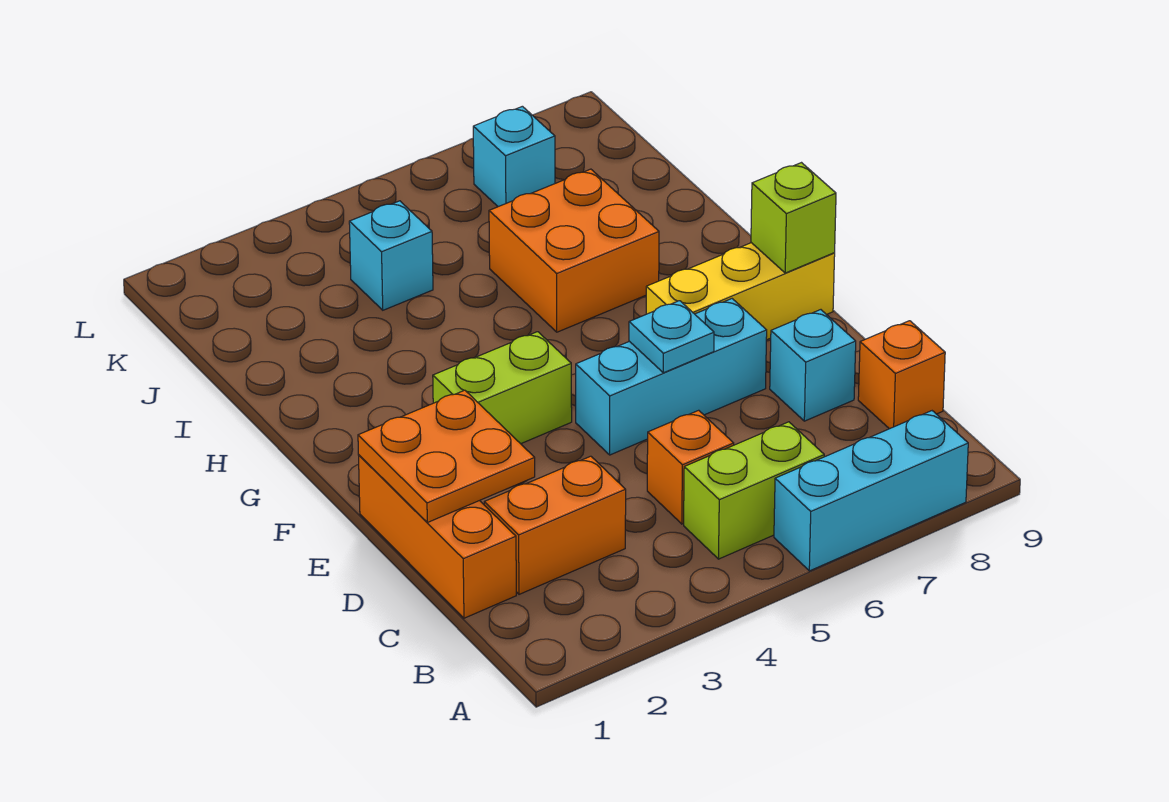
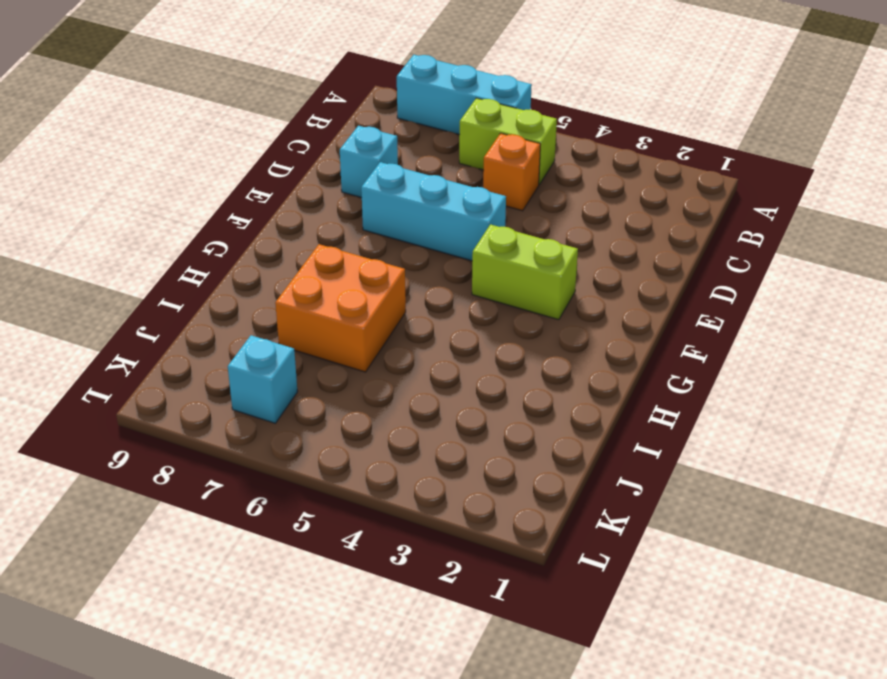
none -> orange brick C1:E1 level 1
none -> orange brick C2:C3 level 1
none -> orange brick C9 level 1

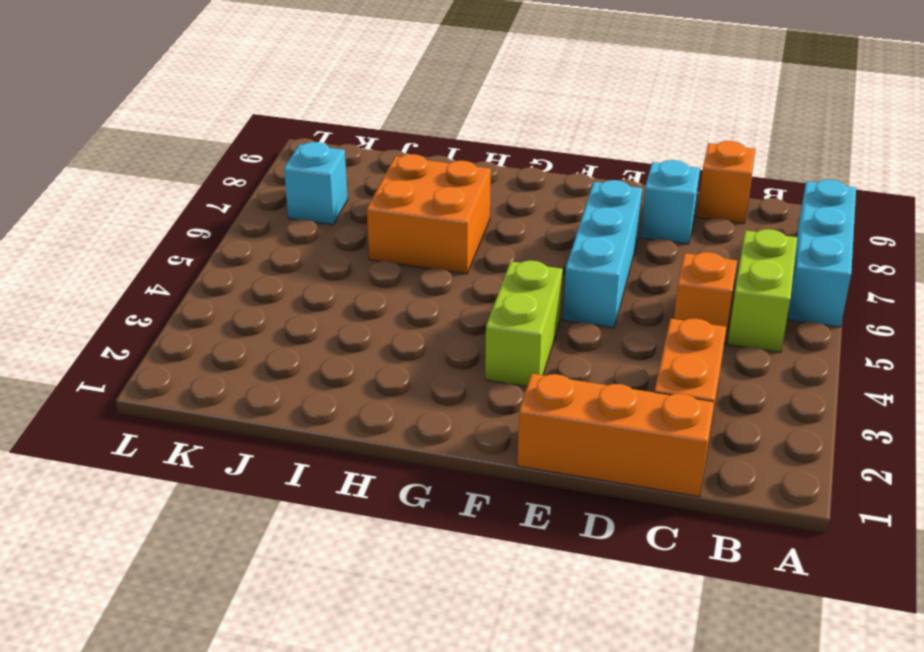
none -> yellow brick F7:F9 level 1
none -> cyan brick J4 level 1
none -> orange plate D1:E2 level 2

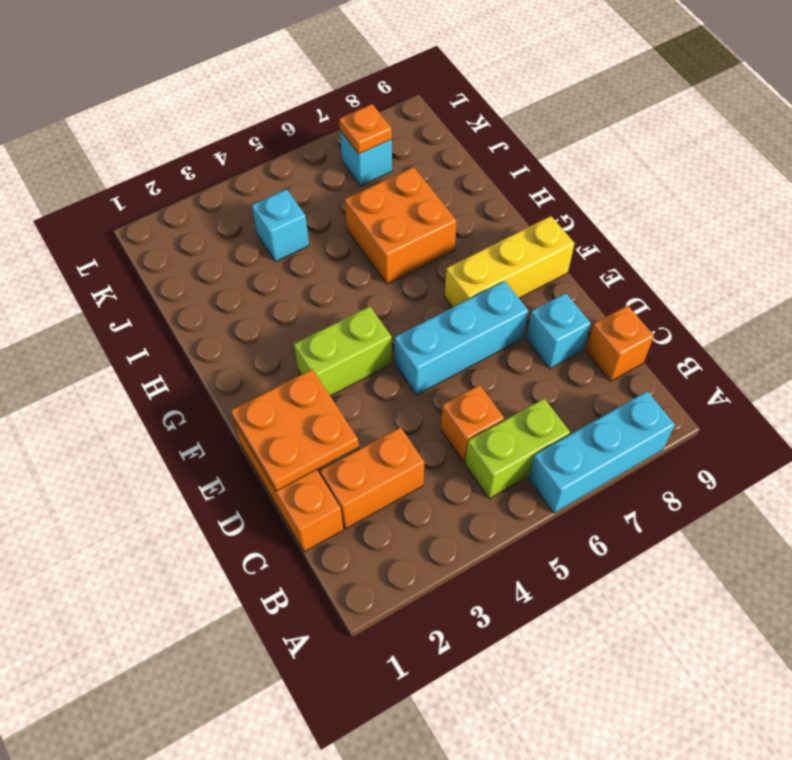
orange plate K7 level 2 -> none
none -> cyan plate E6 level 2
none -> lime brick F9 level 2

